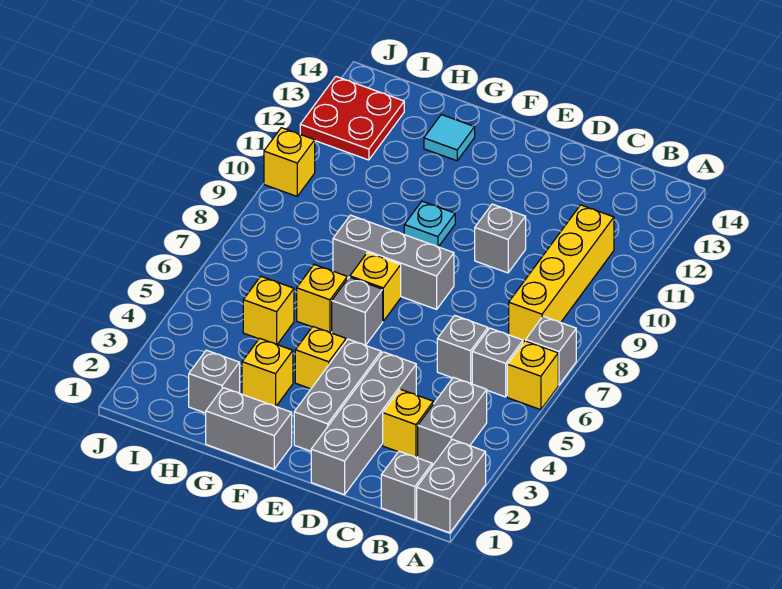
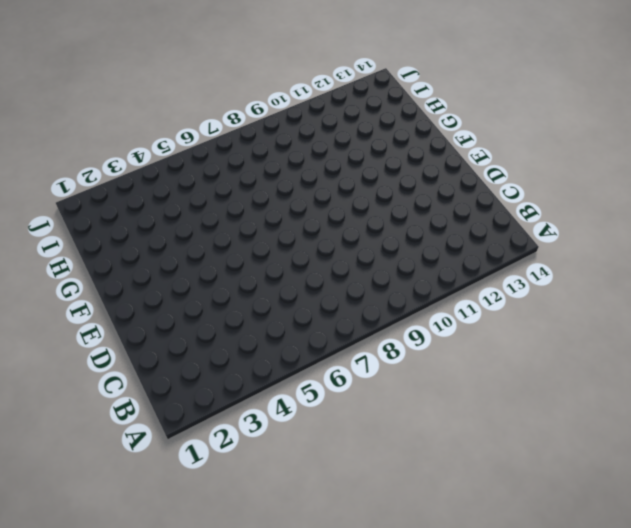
none -> grey brick A1:A2 level 1
none -> yellow brick A6 level 1
none -> grey brick A7 level 1

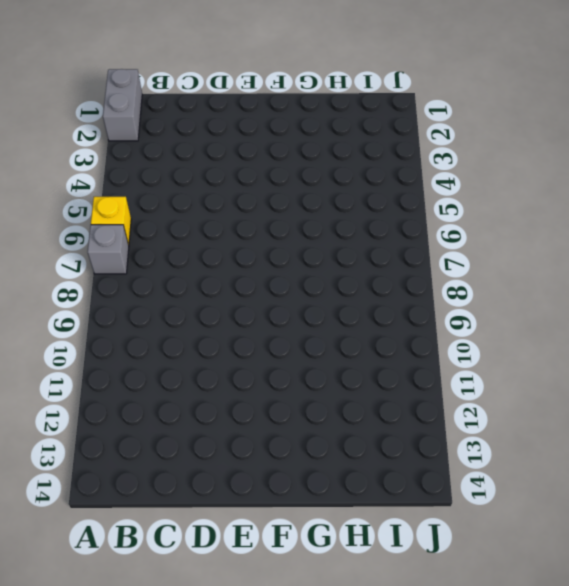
none -> grey brick B1 level 1
none -> grey brick B3:B4 level 1
none -> grey brick B6 level 1

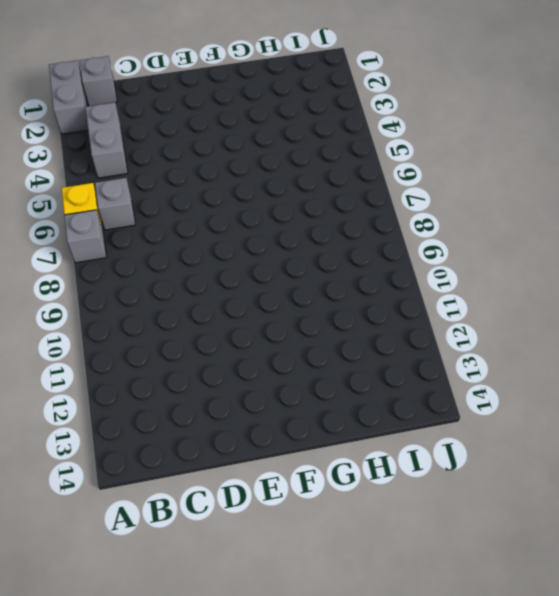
none -> yellow brick B8:B11 level 1
none -> yellow brick C3 level 1
none -> grey brick C6 level 1

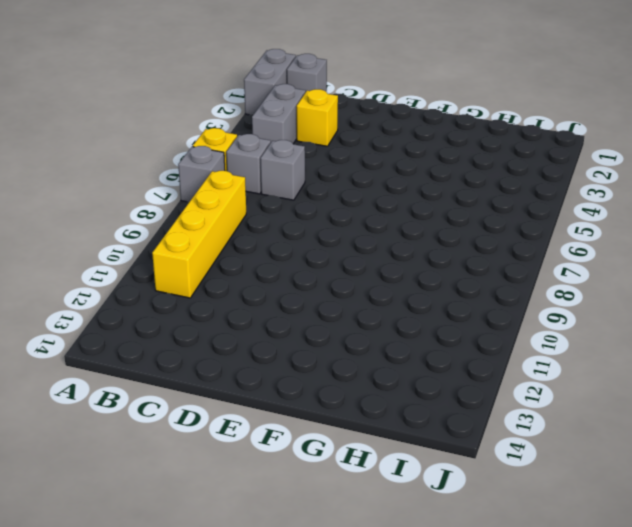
none -> grey brick D1:D4 level 1
none -> grey brick D10 level 1
none -> grey brick E2:E4 level 1

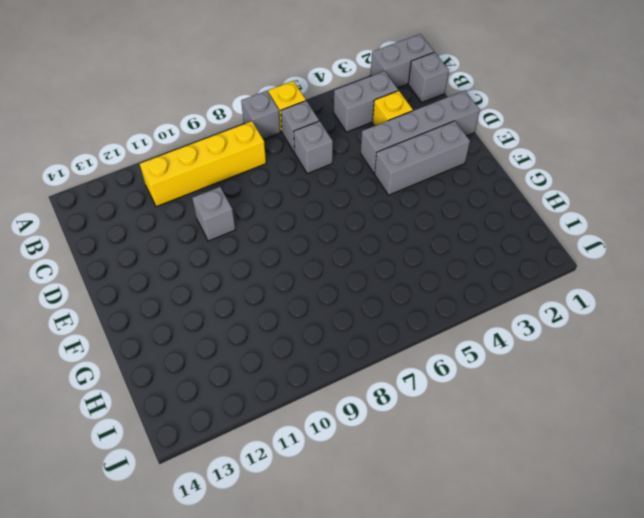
none -> grey brick E8:G8 level 1
none -> grey brick F1:G1 level 1
none -> yellow brick F4 level 1

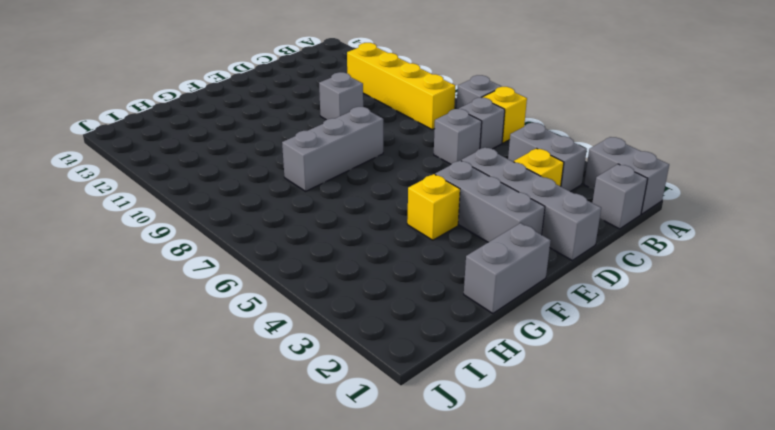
none -> grey brick F6 level 1
none -> yellow brick F7 level 1
none -> cyan plate F10 level 1

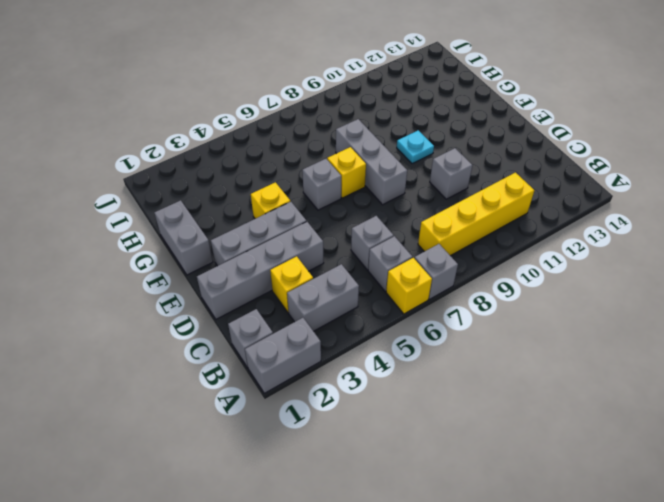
none -> yellow brick G3 level 1
none -> yellow brick G6 level 1
none -> cyan tile G13 level 1

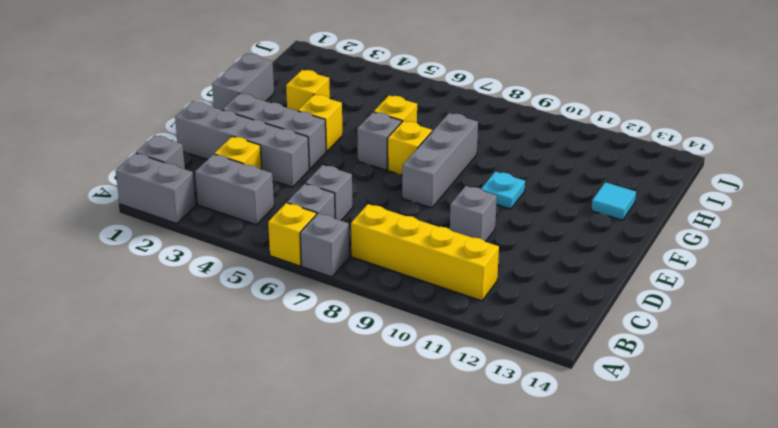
none -> grey brick H2 level 1
none -> yellow brick H5 level 1
none -> red plate I12:J13 level 1

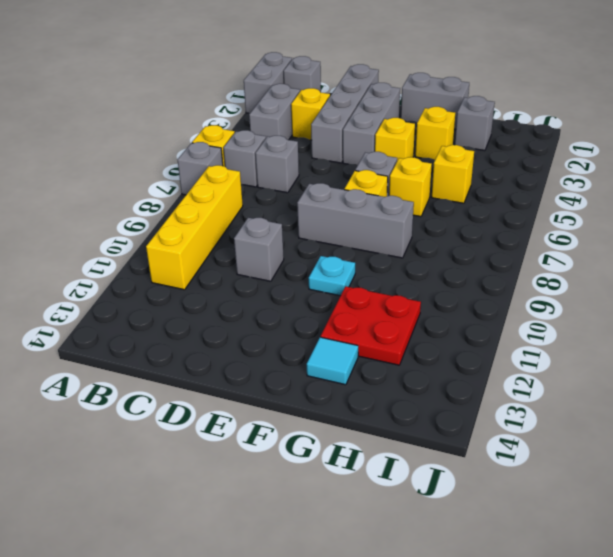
red plate G11:H12 level 1 -> red plate I12:J13 level 1
none -> yellow brick J10 level 1

